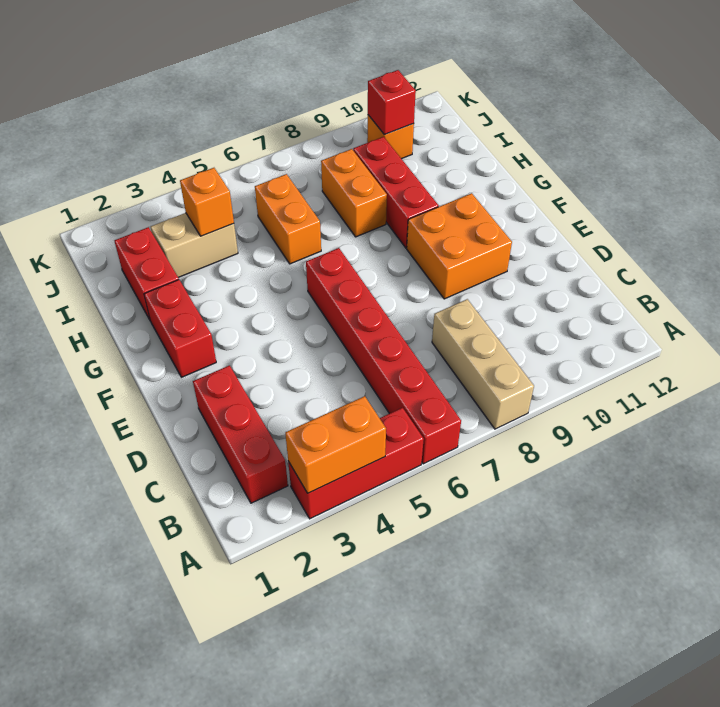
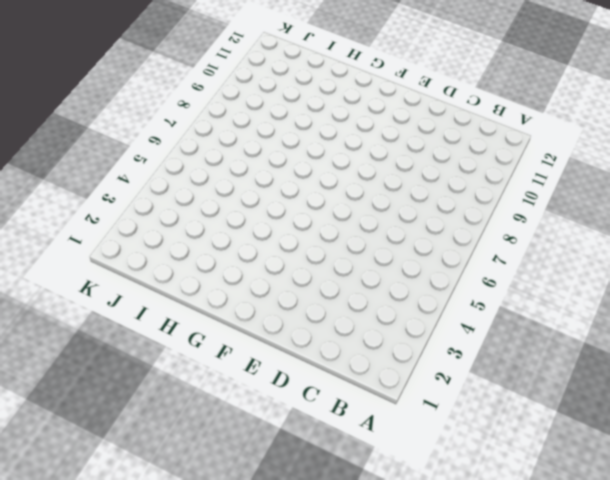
none -> red brick A3:A5 level 1
none -> red brick A6:F6 level 1
none -> tan brick A8:C8 level 1

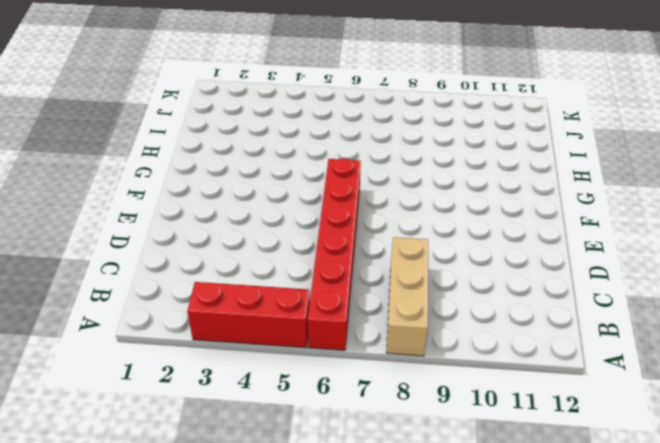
none -> red brick B2:D2 level 1
none -> orange brick E9:F10 level 1
none -> red brick F2:G2 level 1

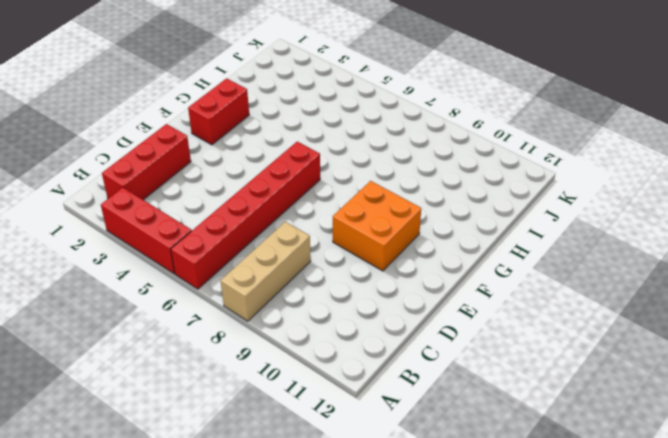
none -> red brick G9:I9 level 1
none -> red brick H2:I2 level 1
none -> orange brick H6:I6 level 1

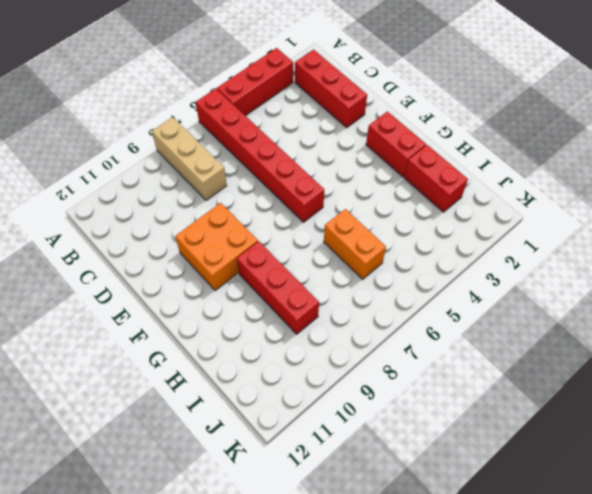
none -> orange brick H8:I8 level 1
none -> tan brick I3:I4 level 1
none -> orange brick J10 level 1

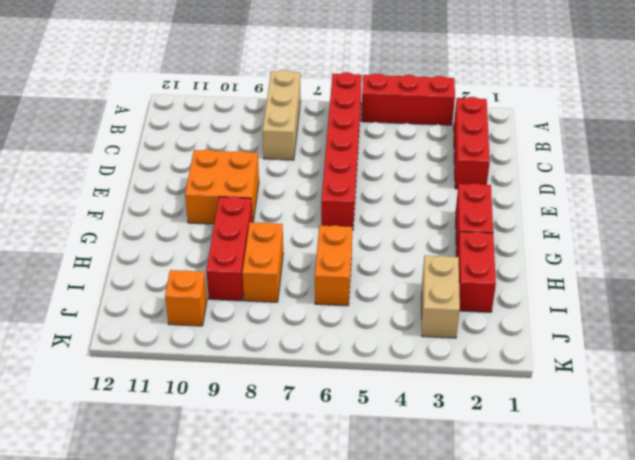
tan brick I3:J3 level 1 -> tan brick I3:I4 level 1
none -> orange brick A3:A4 level 2
none -> orange brick I4 level 2
none -> red brick J10 level 2

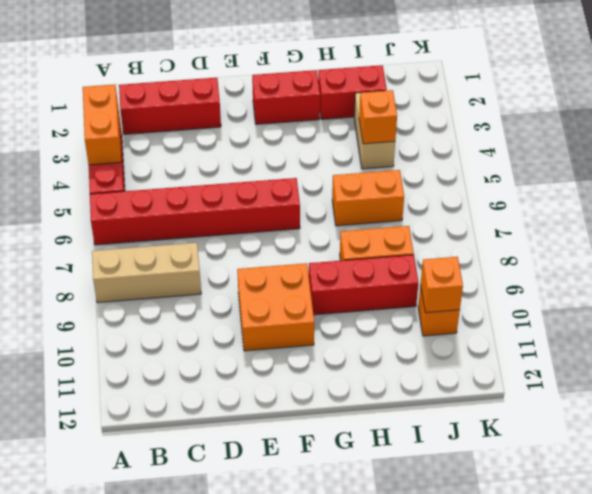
orange brick J10 level 2 -> red brick J10 level 2

